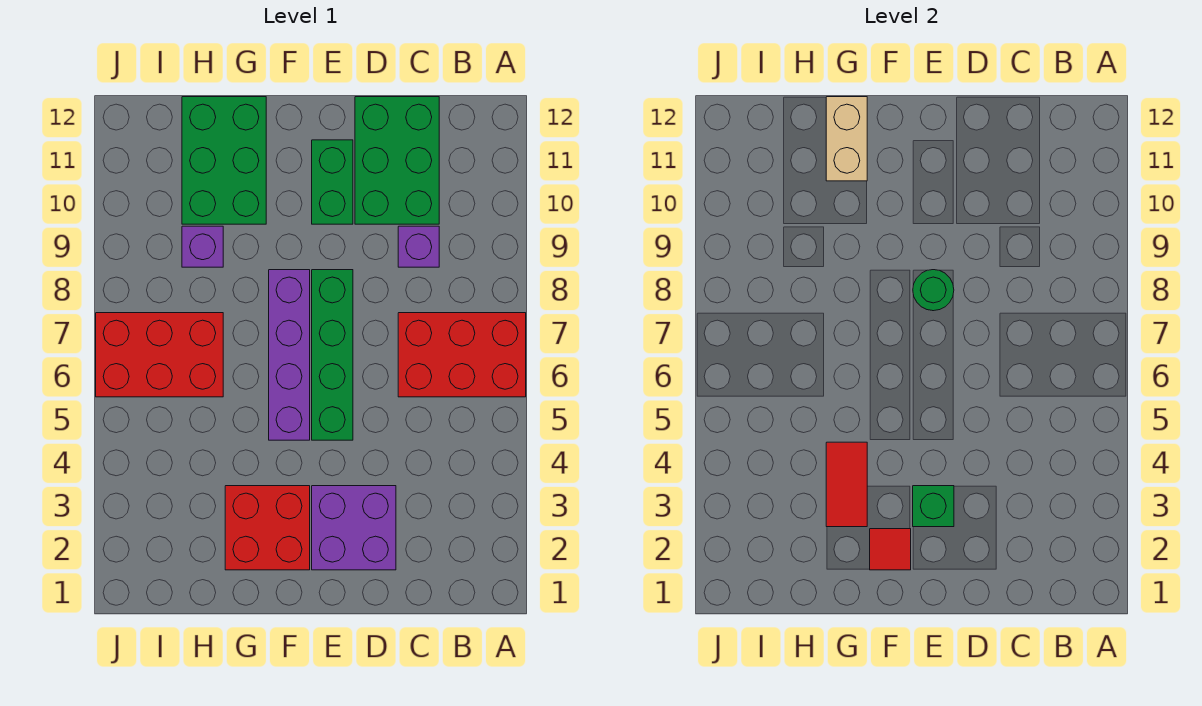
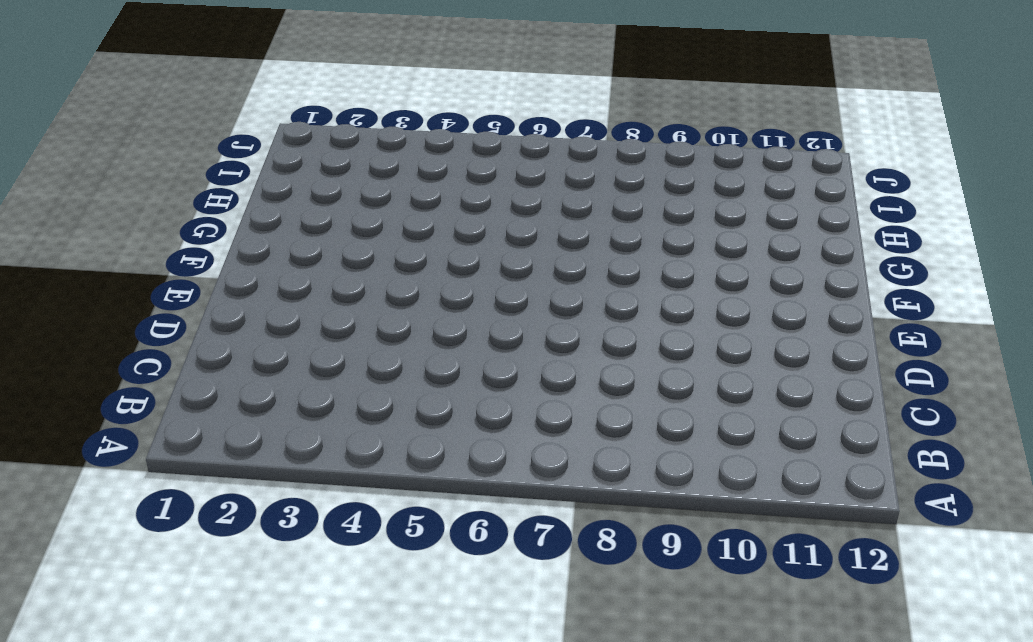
none -> red brick A6:C7 level 1
none -> purple brick C9 level 1
none -> green brick C10:D12 level 1

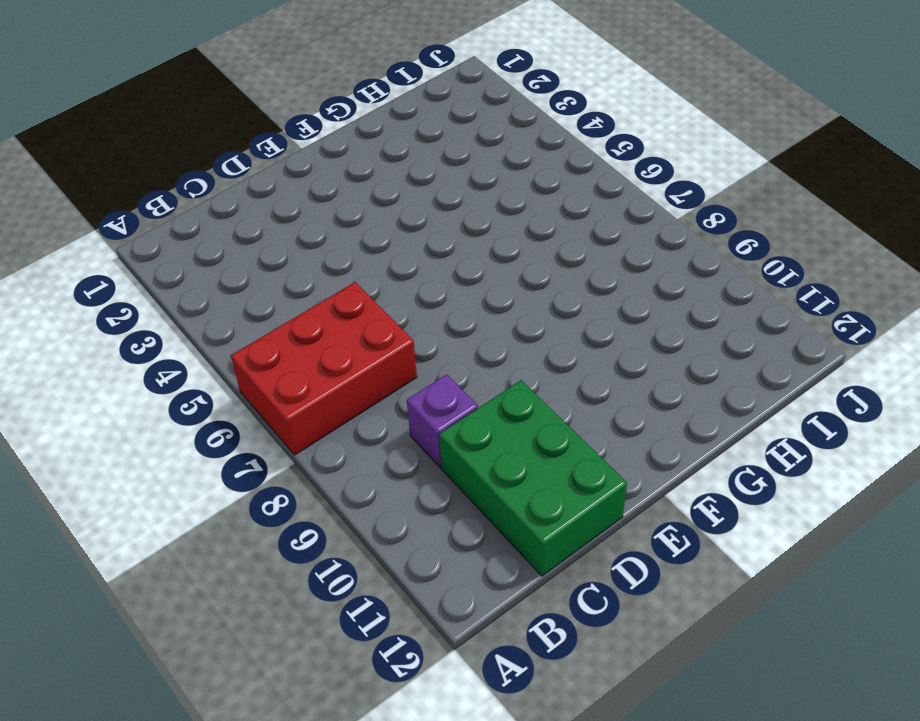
none -> purple brick D2:E3 level 1
none -> green brick E5:E8 level 1
none -> green brick E10:E11 level 1

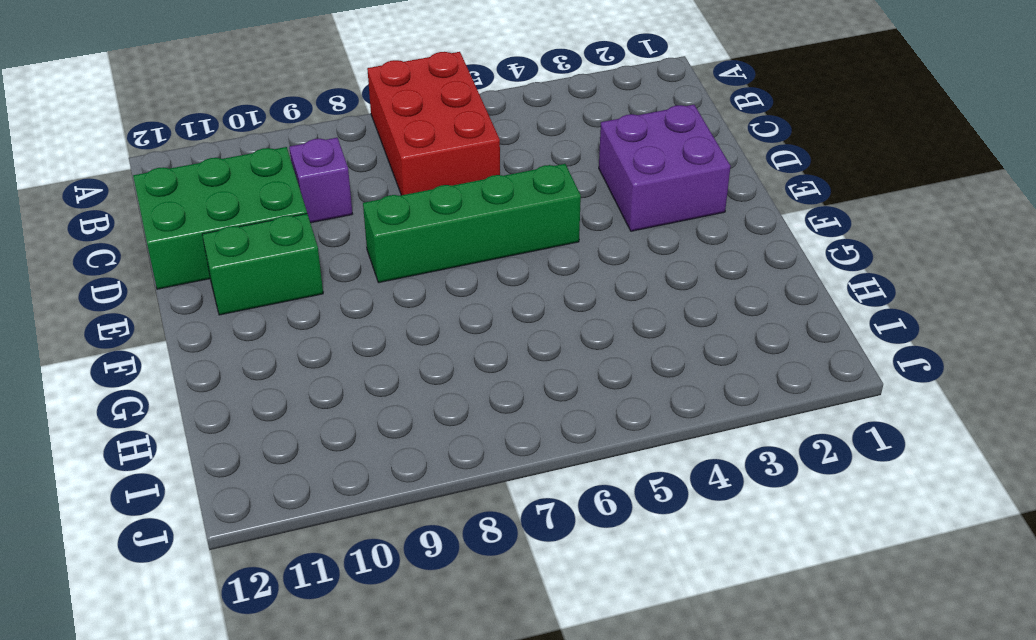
none -> red brick F2:G3 level 1
none -> purple brick F5:F8 level 1
none -> green brick G10:H12 level 1

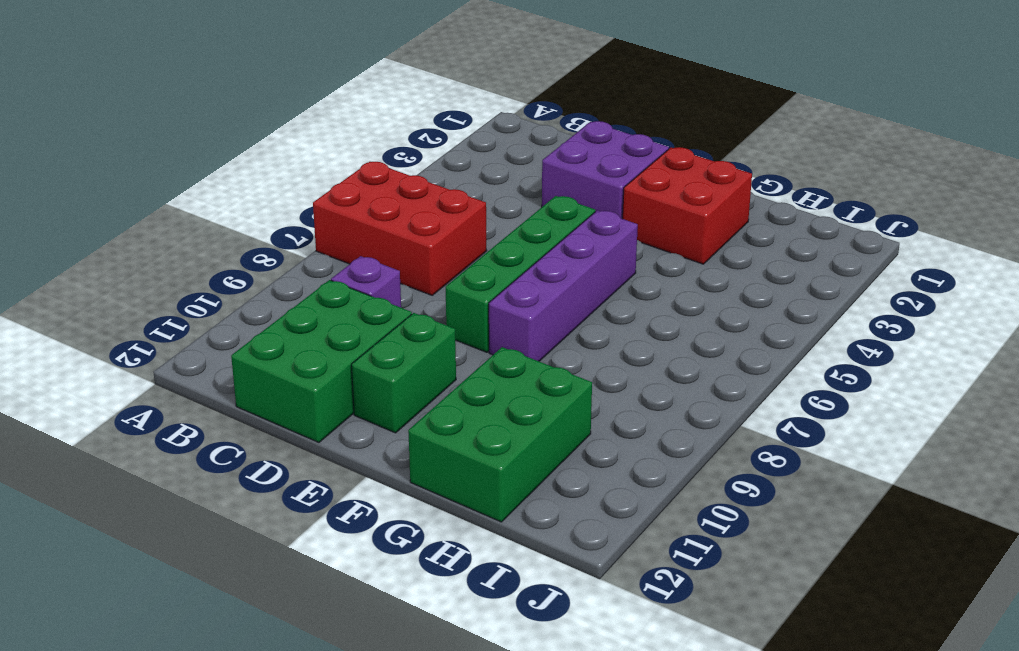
none -> red brick H6:J7 level 1
none -> purple brick H9 level 1
none -> green brick E3 level 2

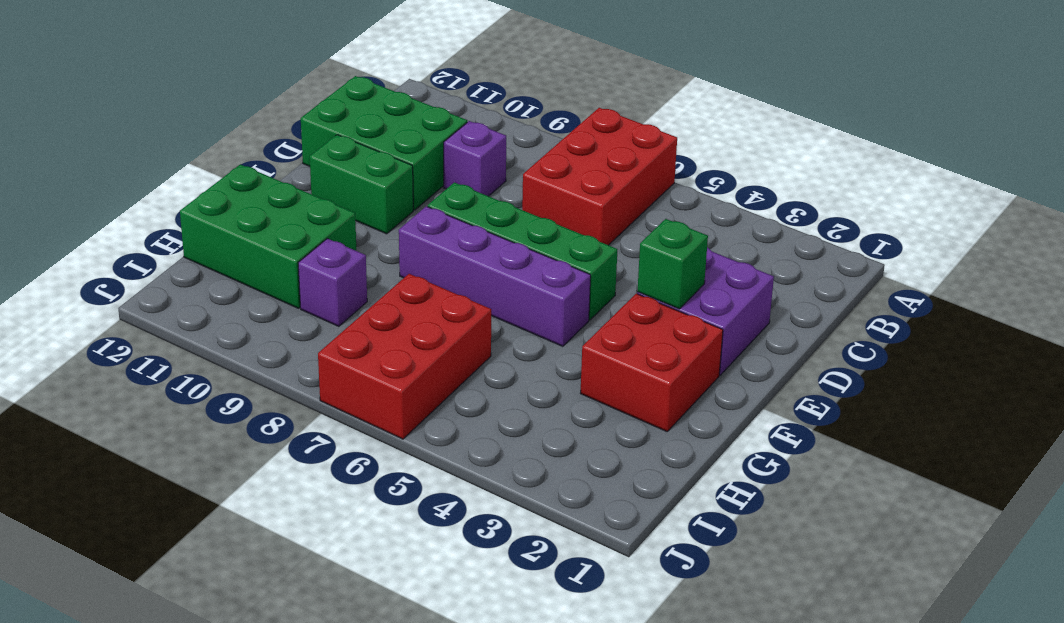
none -> green round brick E8 level 2
none -> red tile F2 level 2
none -> red tile G3:G4 level 2

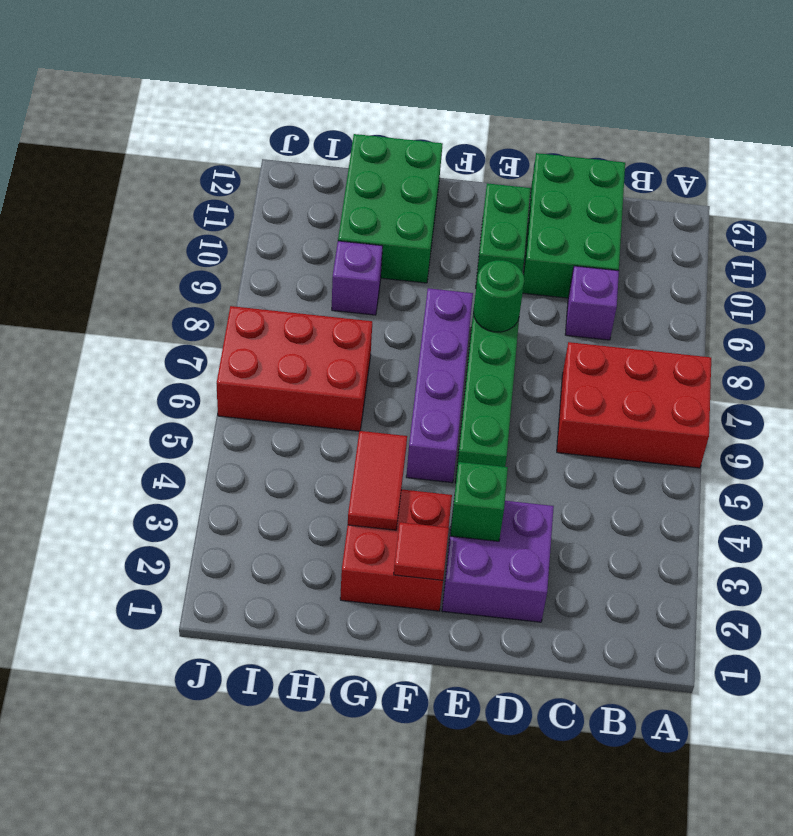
none -> tan brick G11:G12 level 2

